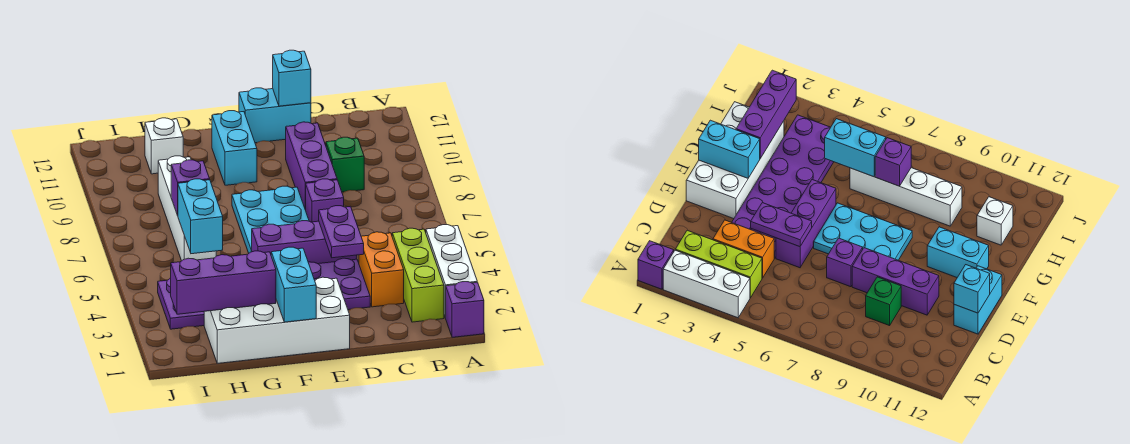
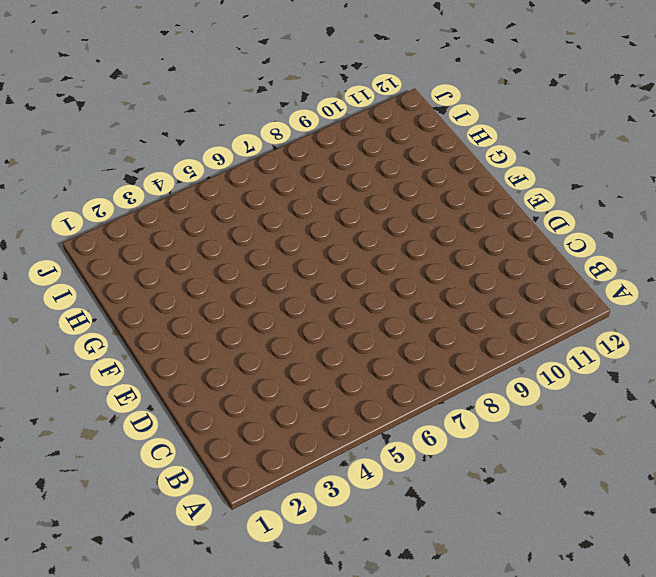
none -> purple brick A1 level 1
none -> white brick A2:A4 level 1
none -> lime brick B2:B4 level 1

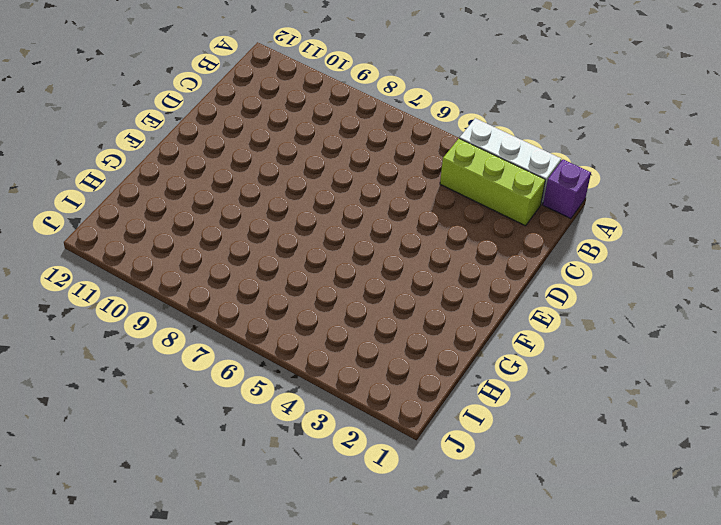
none -> orange brick C3:C4 level 1
none -> green brick C9 level 1
none -> purple plate D3:I4 level 1

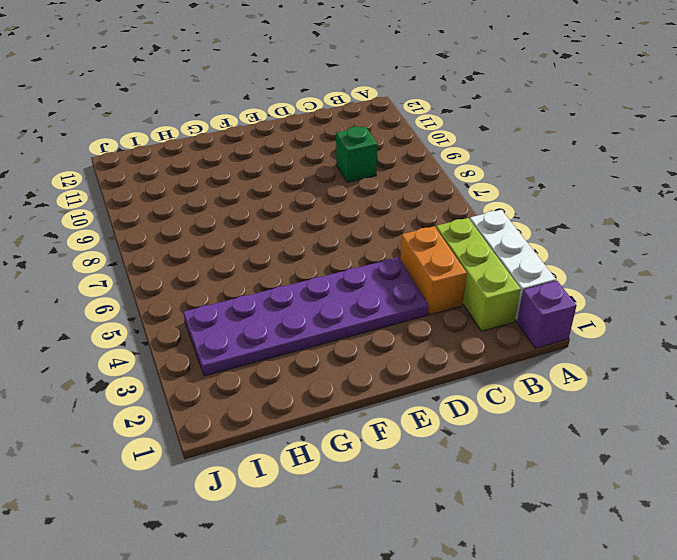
none -> purple brick D5:F5 level 1
none -> purple brick D7 level 1
none -> purple brick D8:D10 level 1

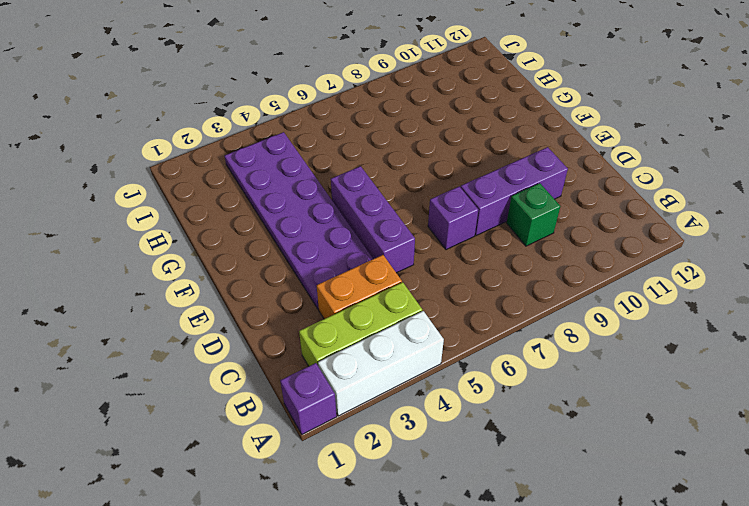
none -> cyan brick D12:E12 level 1
none -> white brick E1:H2 level 1
none -> cyan plate E6:F8 level 1

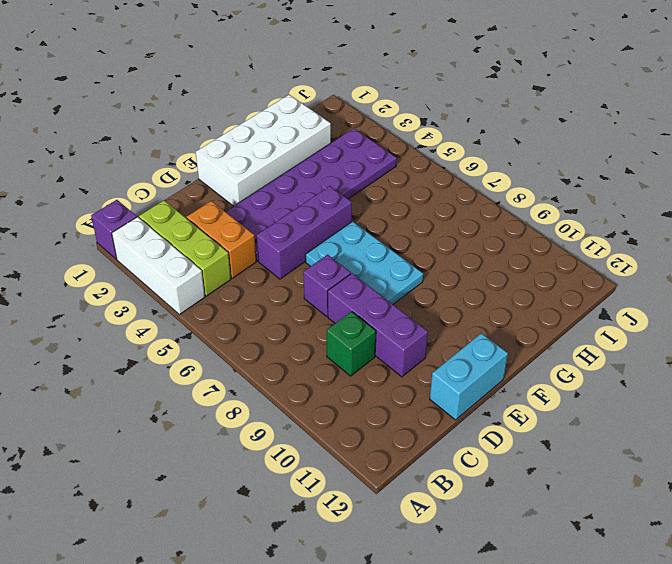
none -> cyan brick F10:F11 level 1
none -> white brick H6:H9 level 1
none -> white brick H11 level 1

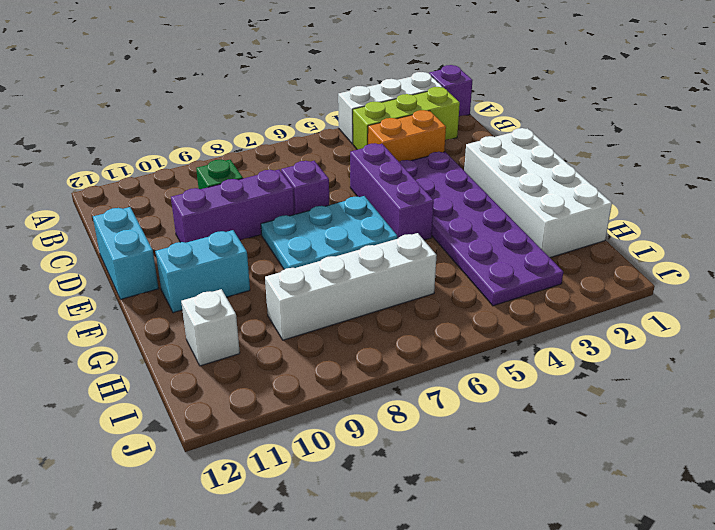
none -> purple plate D4:D5 level 2
none -> cyan brick D12 level 2
none -> cyan brick F1:F2 level 2

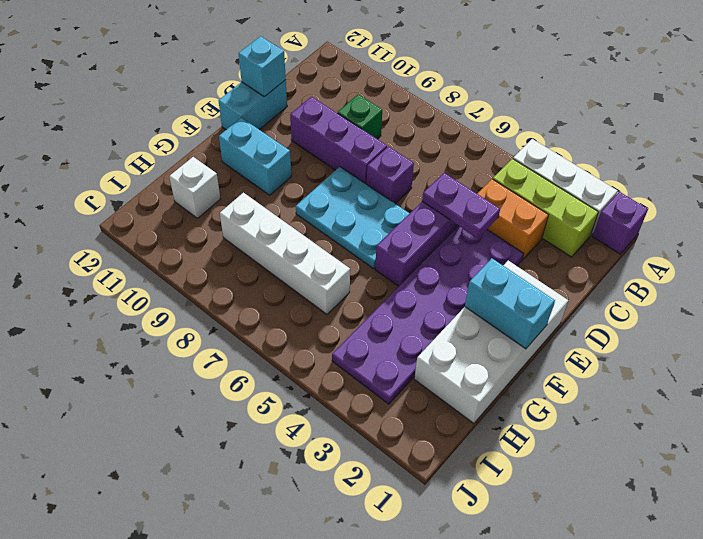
none -> purple brick G2:I2 level 2
none -> cyan brick H5:H6 level 2
none -> purple brick H7 level 2

